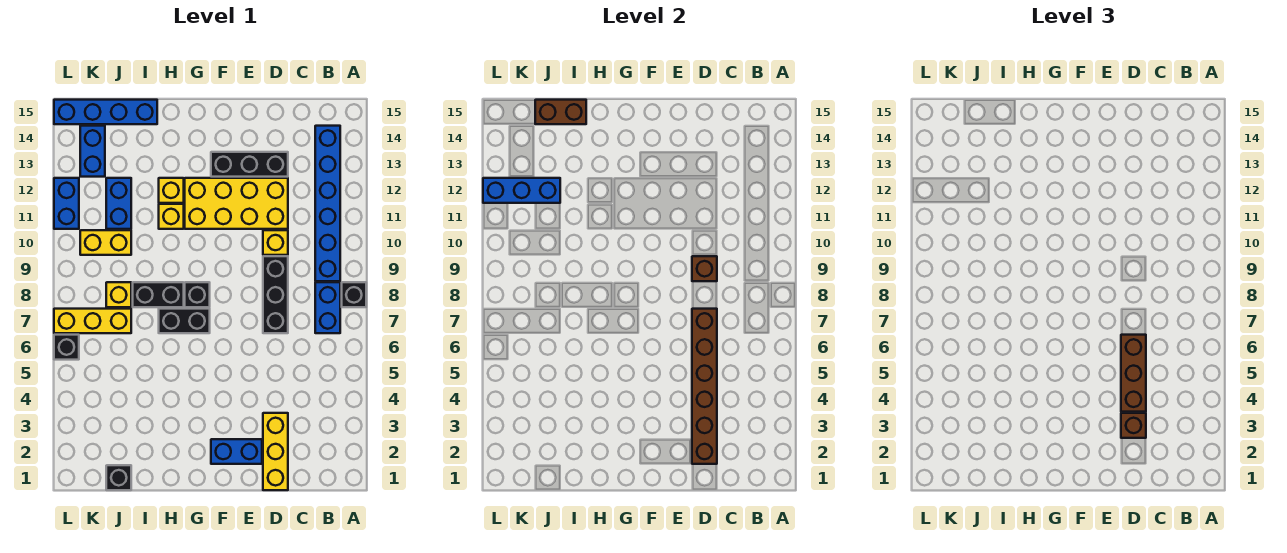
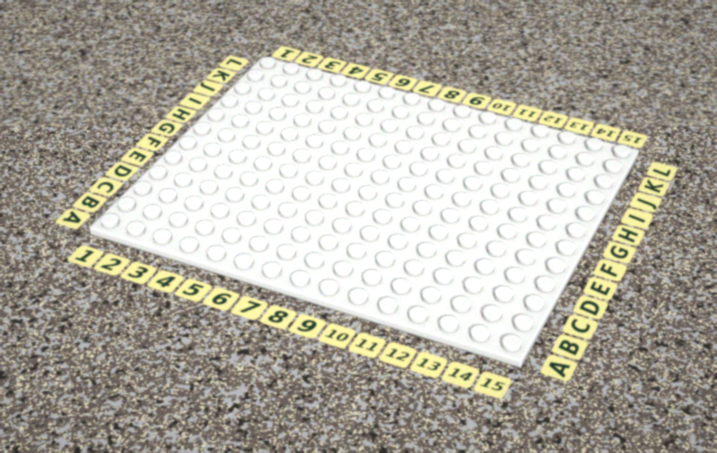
none -> black brick A8 level 1
none -> blue brick B7:B8 level 1
none -> blue brick B9:B14 level 1

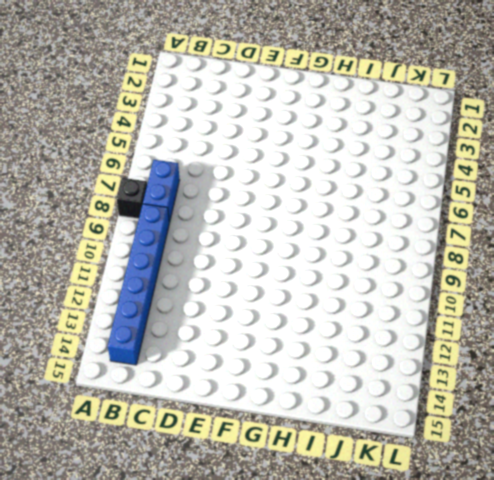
none -> yellow brick D1:D3 level 1
none -> black brick D7:D9 level 1
none -> yellow brick D10 level 1

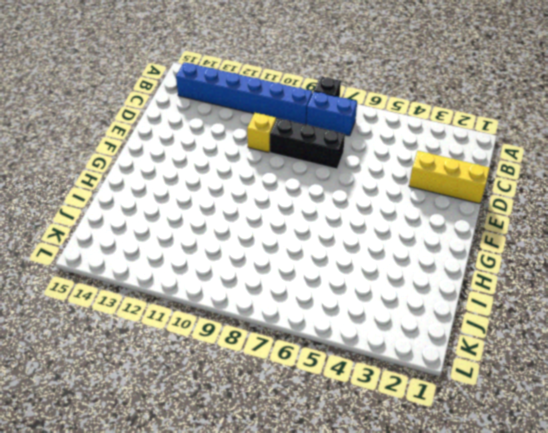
none -> yellow brick D11:G12 level 1
none -> black brick D13:F13 level 1
none -> blue brick E2:F2 level 1

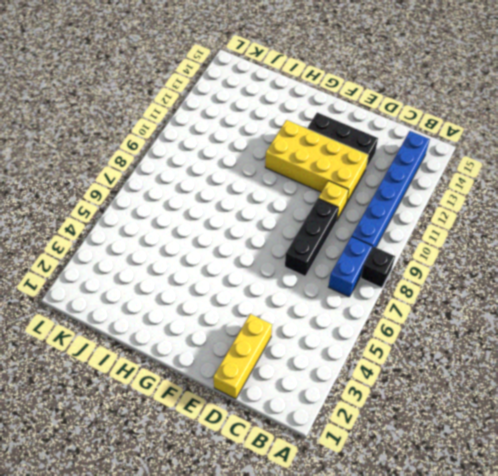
none -> blue brick E2:F2 level 1
none -> black brick G7:H7 level 1
none -> black brick G8 level 1

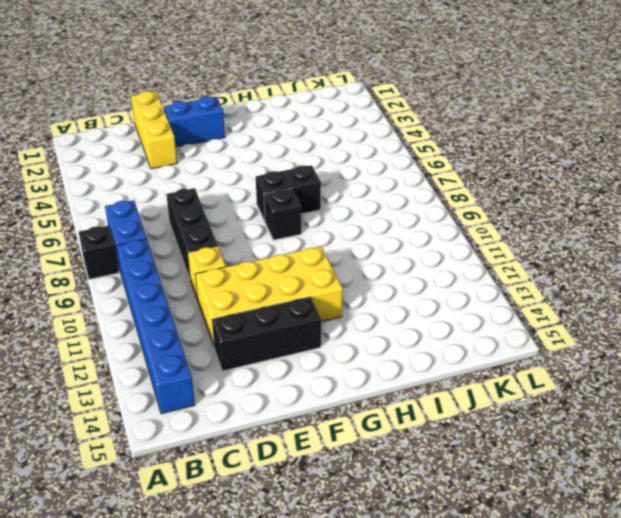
none -> black brick H8:I8 level 1
none -> yellow brick H11 level 1
none -> yellow brick H12 level 1

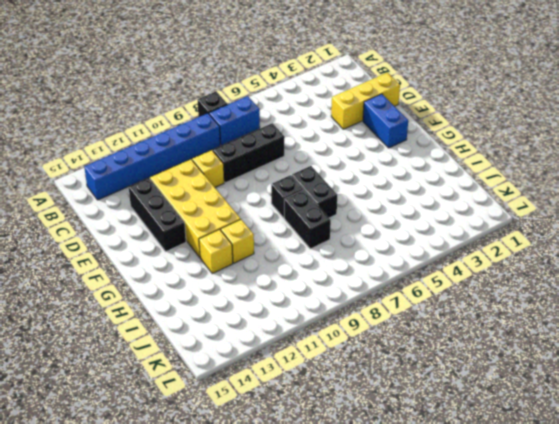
none -> blue brick I15:L15 level 1
none -> black brick J1 level 1
none -> yellow brick J7:L7 level 1

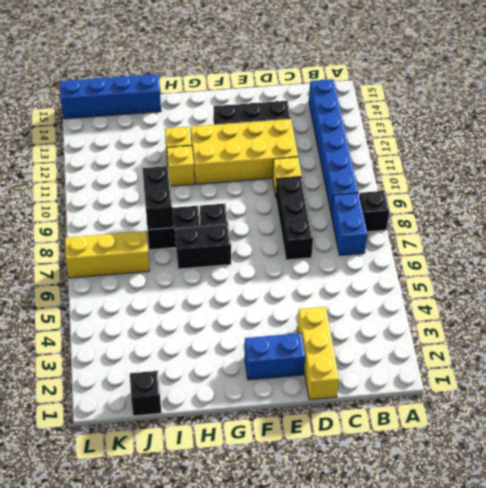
black brick I8:I9 level 2 -> none
none -> yellow brick J8 level 1
none -> yellow brick J10:K10 level 1
none -> blue brick J11:J12 level 1

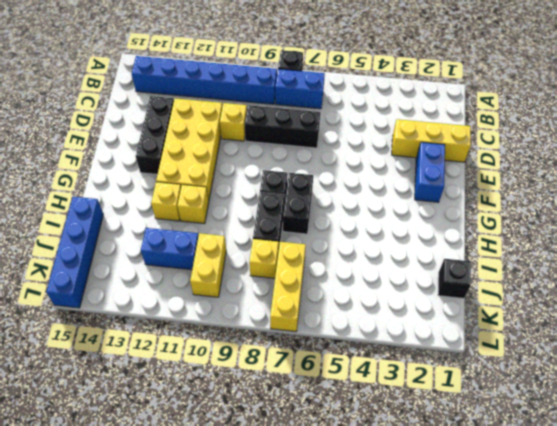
none -> blue brick K13:K14 level 1
none -> black brick L6 level 1
none -> blue brick L11:L12 level 1

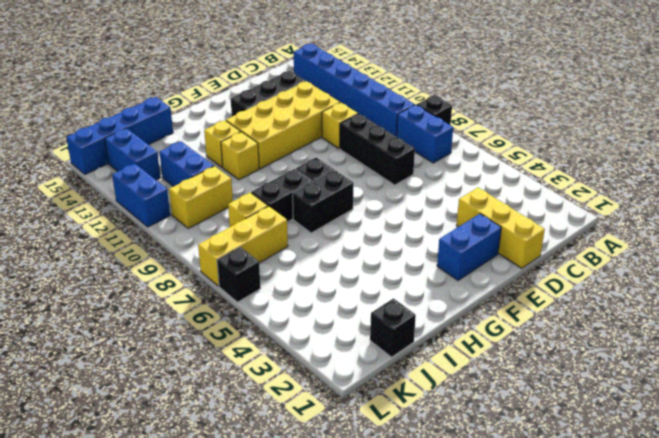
none -> brown brick D2:D7 level 2
none -> brown brick D9 level 2
none -> brown brick I15:J15 level 2

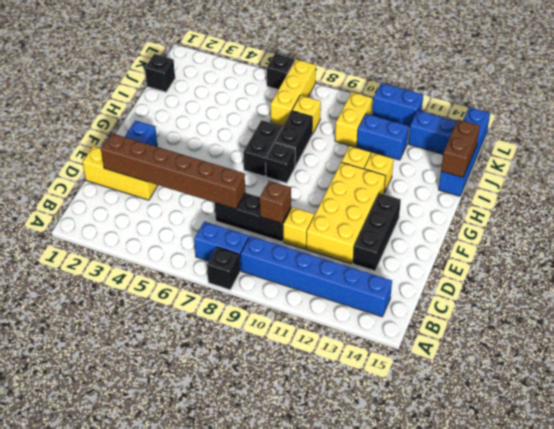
none -> blue brick J12:L12 level 2
none -> brown brick D3 level 3
none -> brown brick D4:D6 level 3

